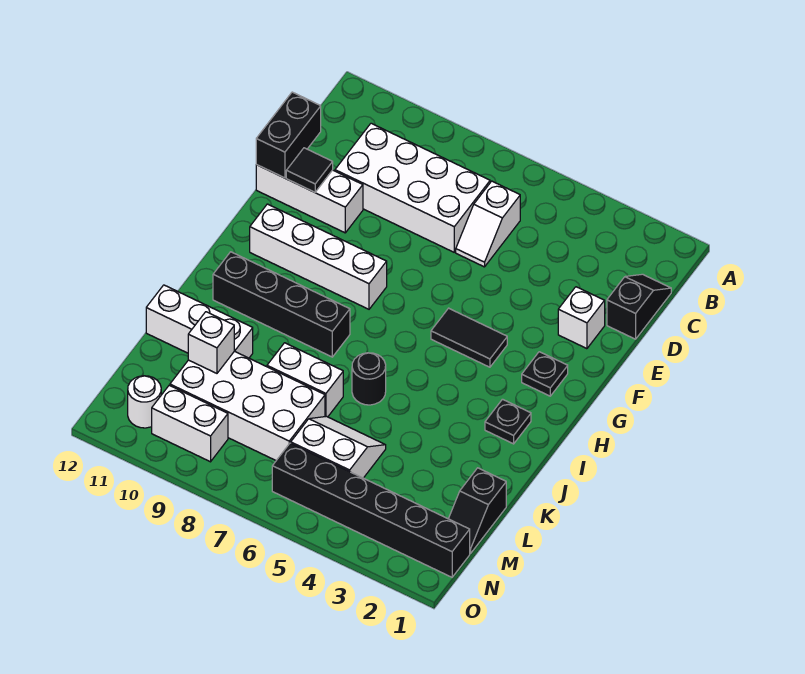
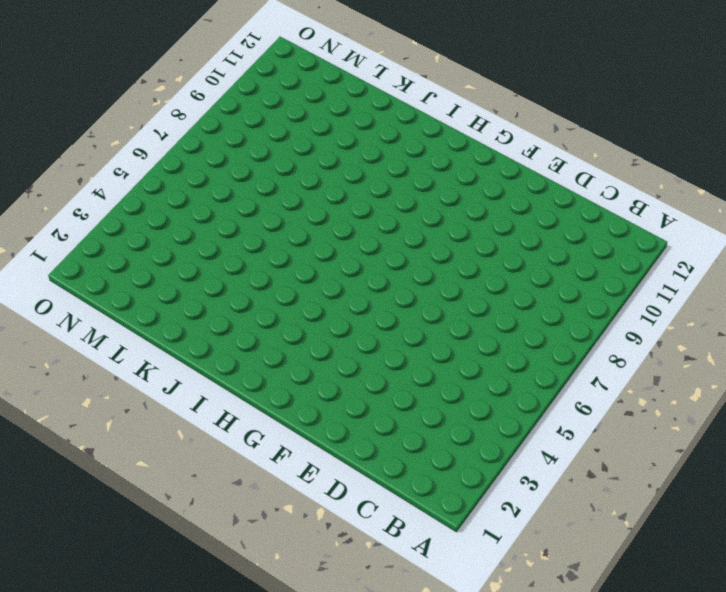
none -> black slope C1:D1 level 1 top D
none -> white slope C6:D6 level 1 top C
none -> white brick C7:D10 level 1

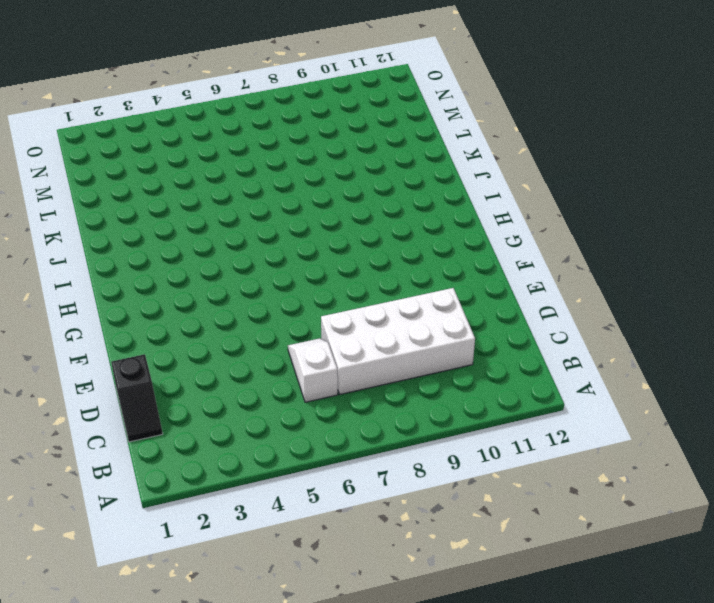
none -> white brick E2 level 1
none -> white brick E10:E12 level 1
none -> black plate G2 level 1

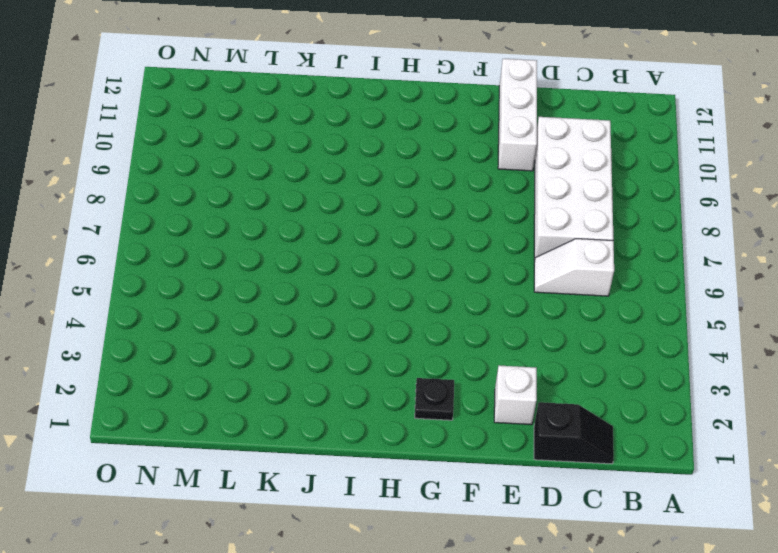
none -> black tile G4:G5 level 1
none -> white brick G8:G11 level 1
none -> black plate I2 level 1

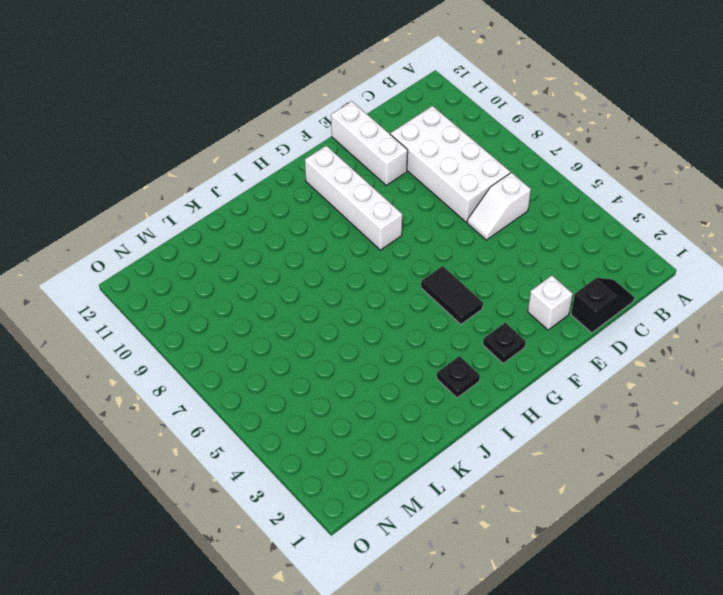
none -> black brick I8:I11 level 1
none -> black round brick J6 level 1
none -> white brick K7:K8 level 1

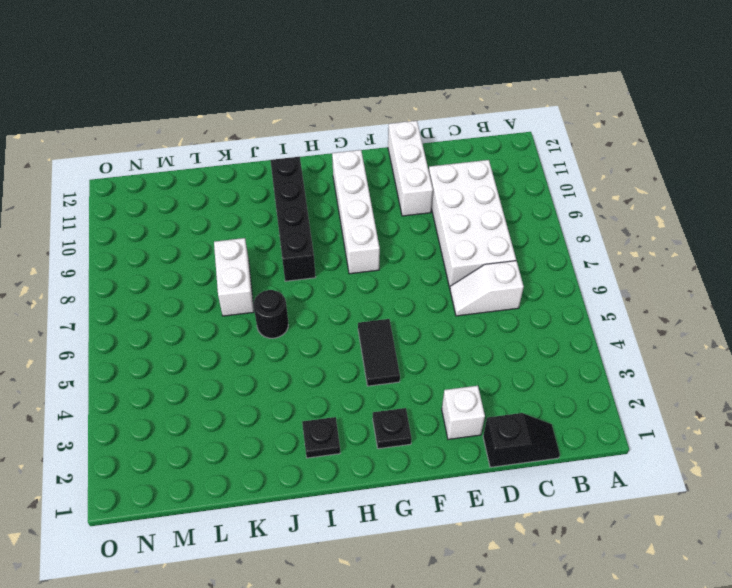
none -> white brick K10:K12 level 1
none -> black slope L1:M1 level 1 top L
none -> white slope L5:M6 level 1 top M

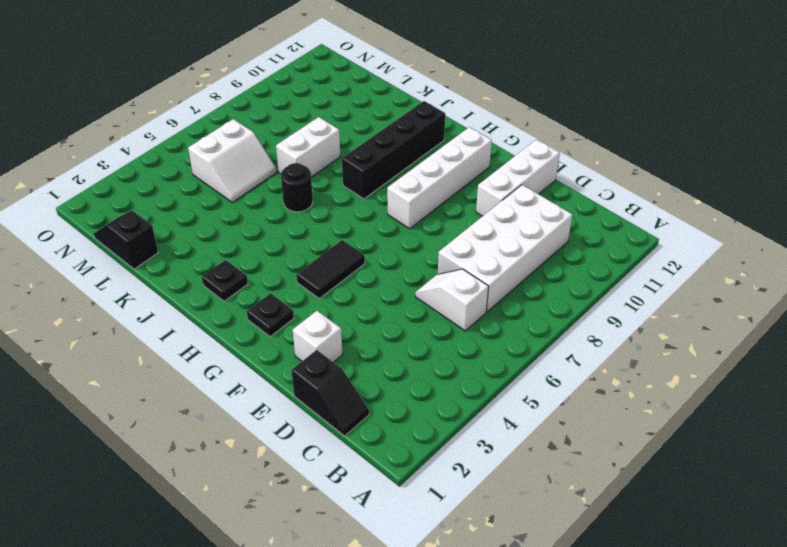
none -> white brick K10:K12 level 1
none -> white brick L7:M10 level 1
none -> black brick N1:N6 level 1

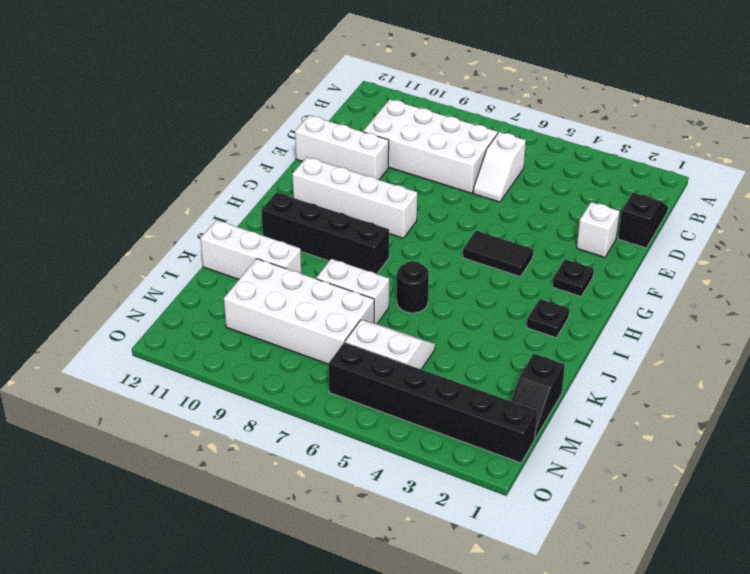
none -> white brick N9:N10 level 1
none -> white round brick N11 level 1
none -> black brick D12:E12 level 2

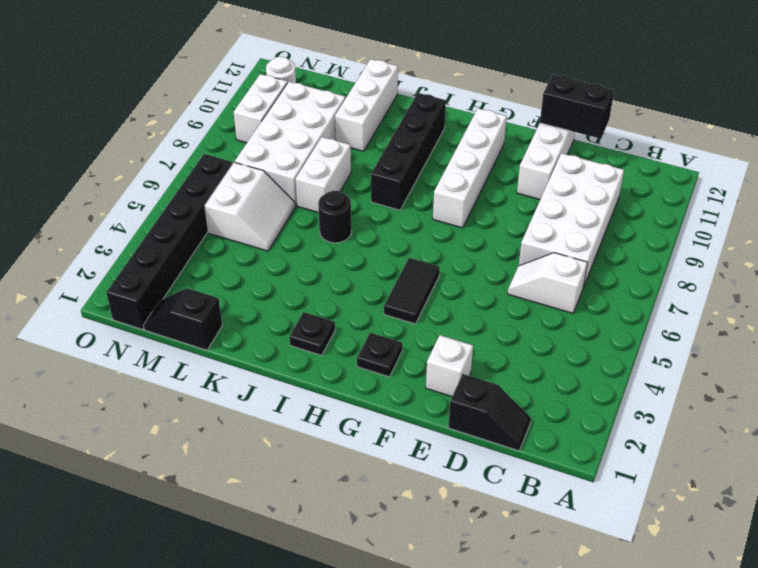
none -> black tile E11 level 2
none -> white brick L10 level 2

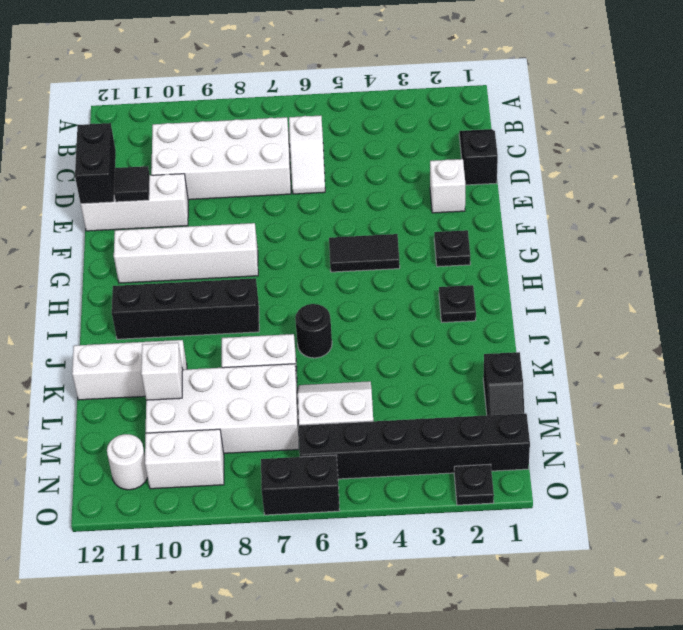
black plate O2 level 1 -> none
black brick O6:O7 level 1 -> none

